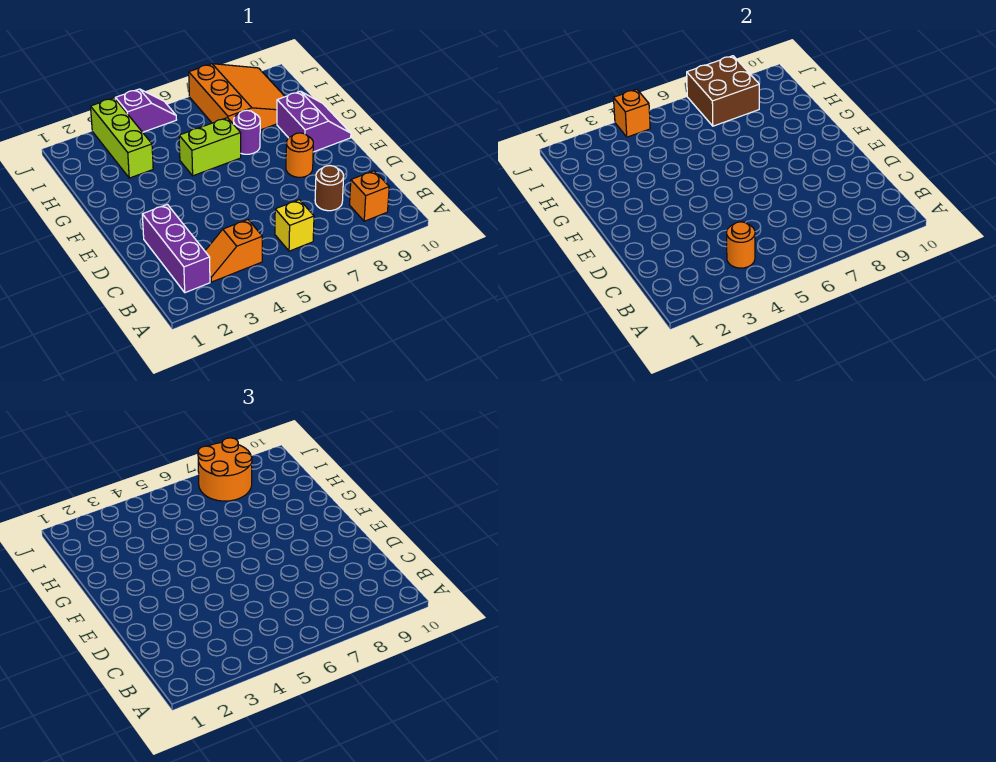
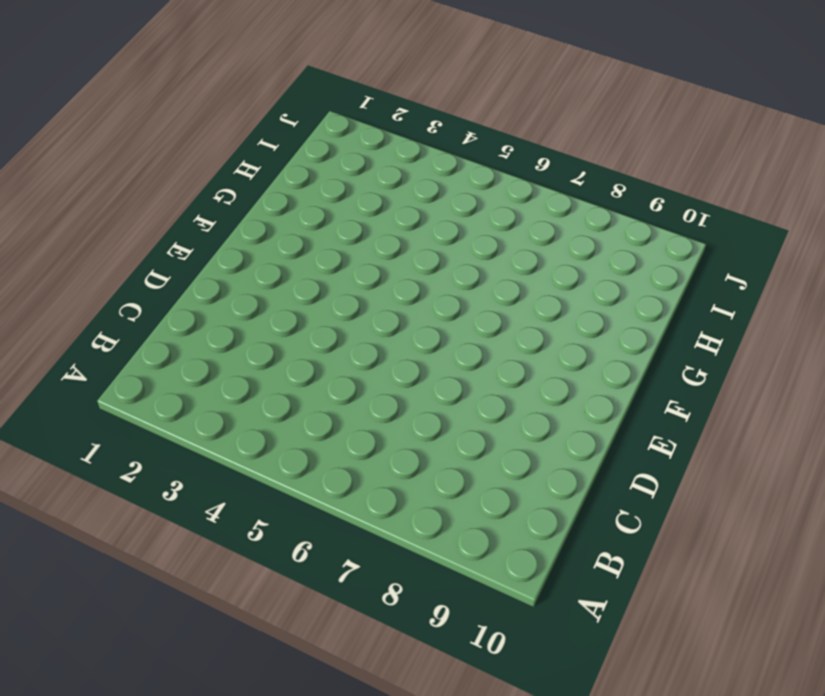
none -> purple brick B2:D2 level 1
none -> orange slope B3:B4 level 1 top 4
none -> yellow brick B6 level 1

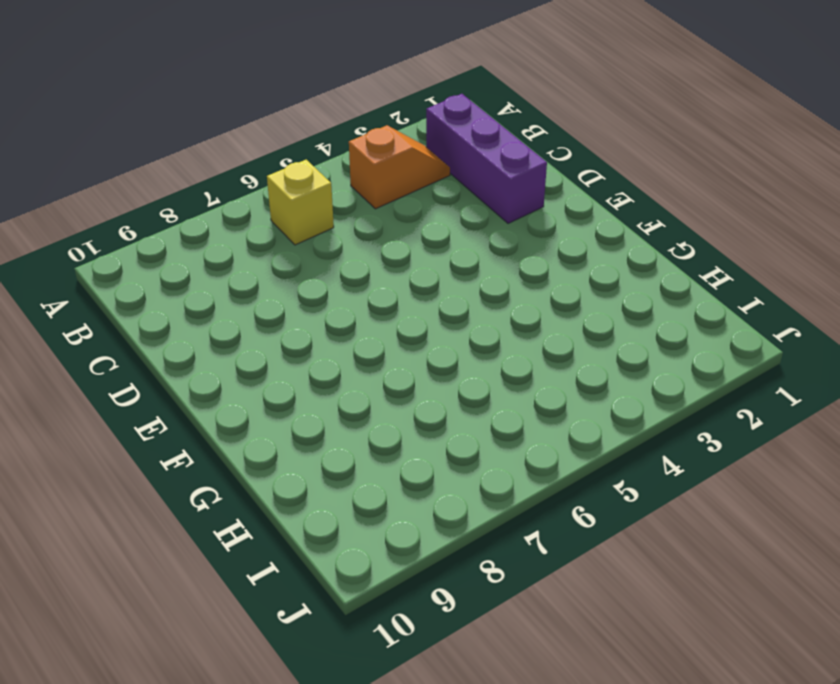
none -> orange brick B9 level 1
none -> brown round brick C8 level 1
none -> orange round brick E8 level 1

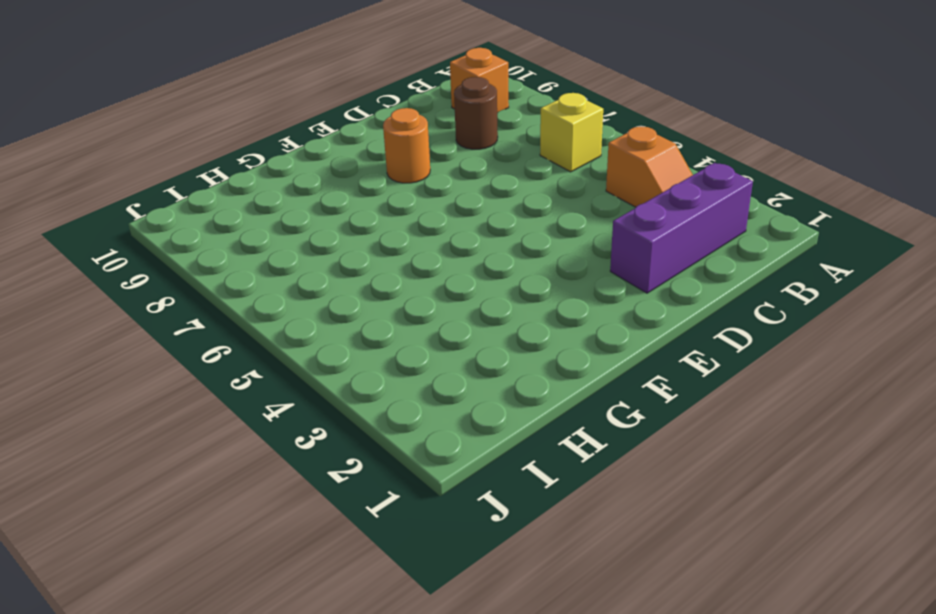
none -> purple slope F9:G10 level 1 top 9
none -> lime brick G5:G6 level 1
none -> purple round brick G7 level 1

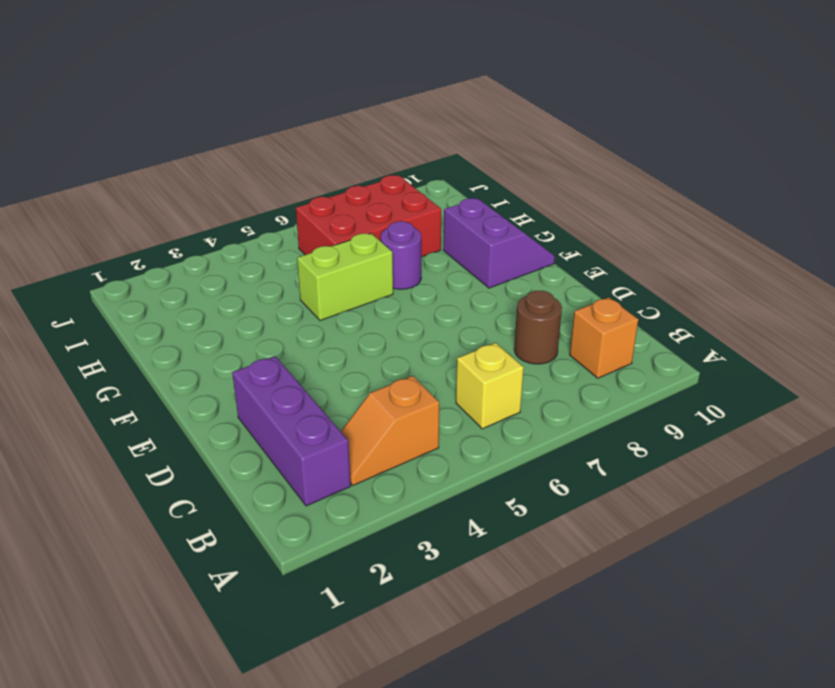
red brick H6:I8 level 1 -> orange slope H7:J9 level 1 top 7
none -> orange round brick E8 level 1
none -> lime brick H3:J3 level 1
none -> purple slope J4:J5 level 1 top 4

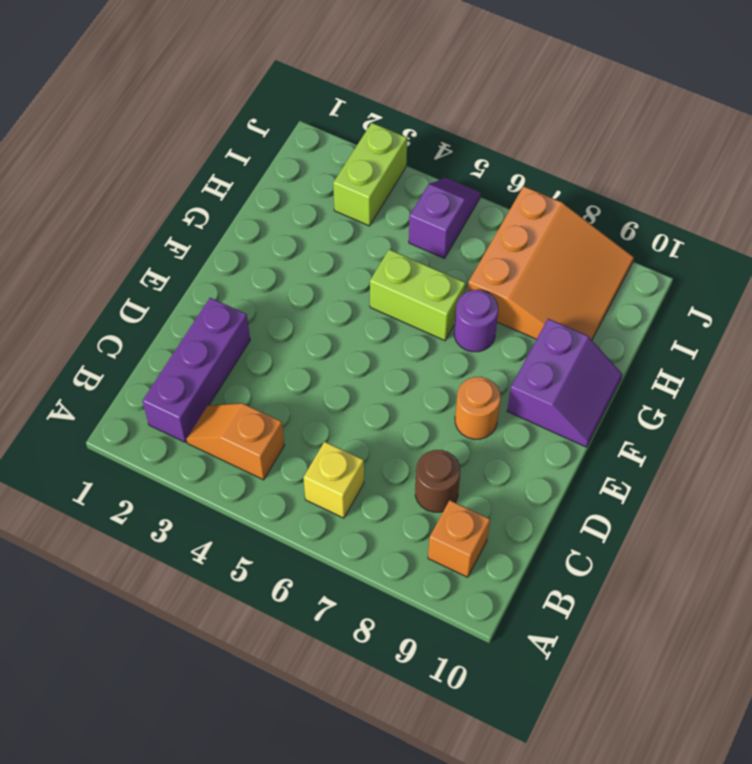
lime brick I3:J3 level 1 -> lime brick H3:J3 level 1
purple slope I5:J5 level 1 top I -> purple slope J4:J5 level 1 top 4
none -> orange round brick B4 level 2
none -> brown brick I7:J8 level 2
none -> orange brick J4 level 2

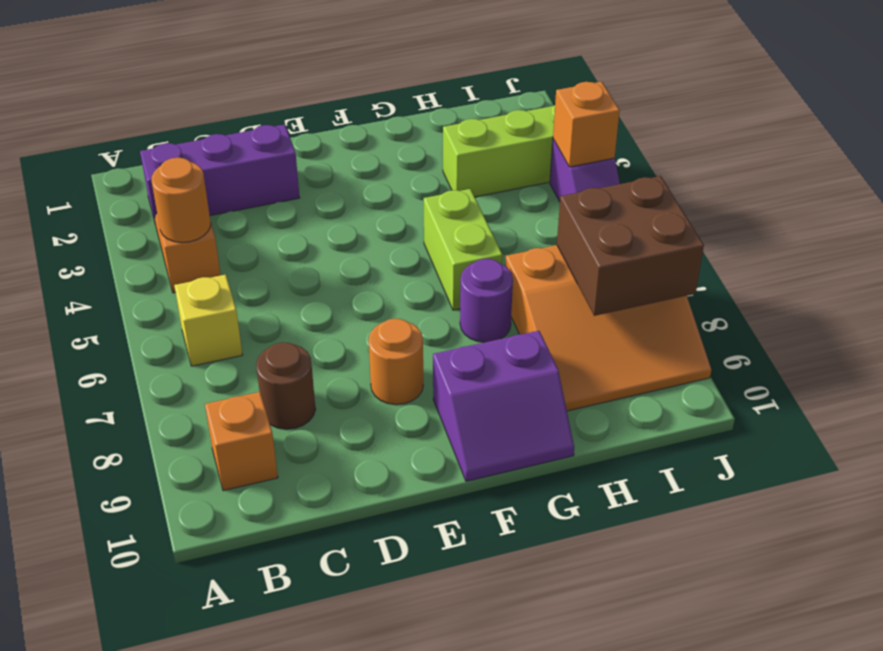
none -> orange round brick I7:J8 level 3

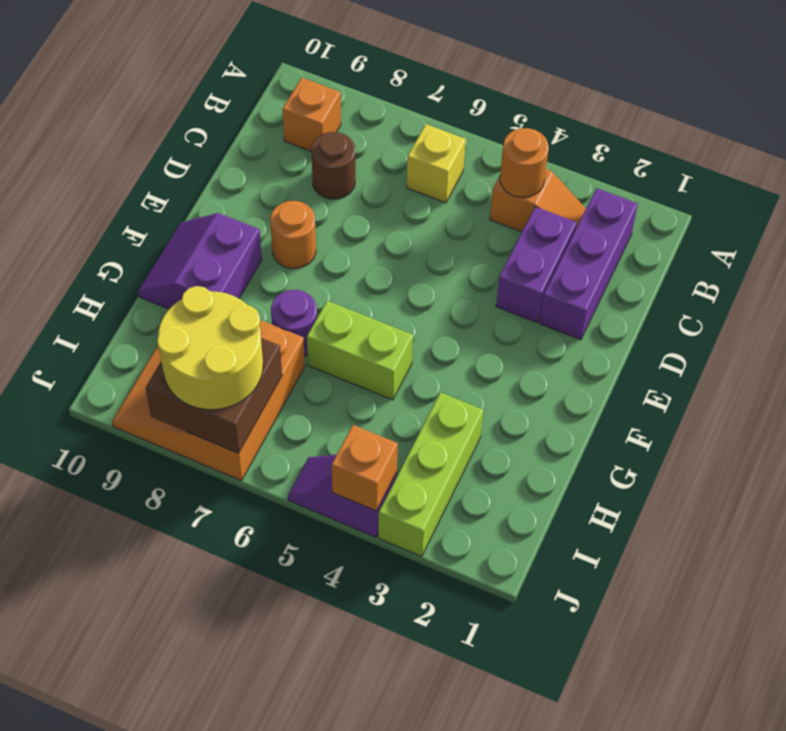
purple brick C3:D3 level 1 -> none
yellow round brick I7:J8 level 3 -> orange round brick I7:J8 level 3

